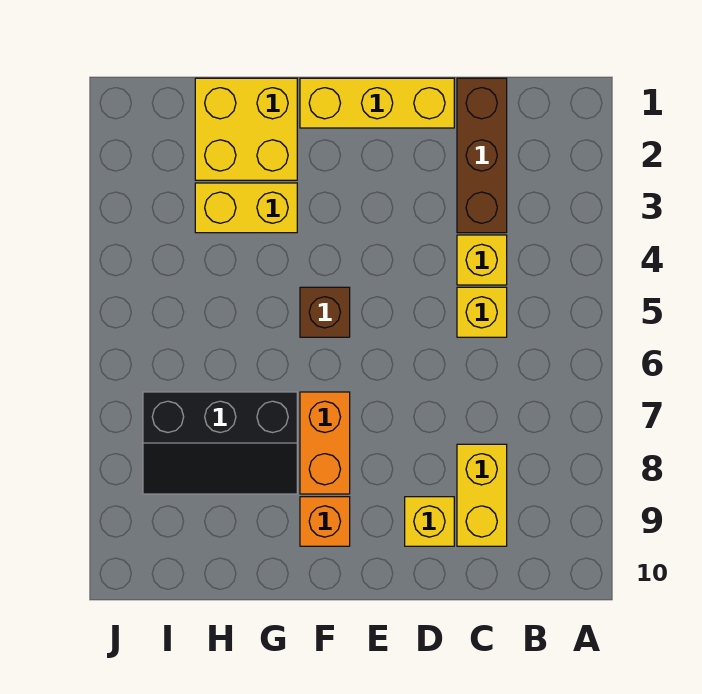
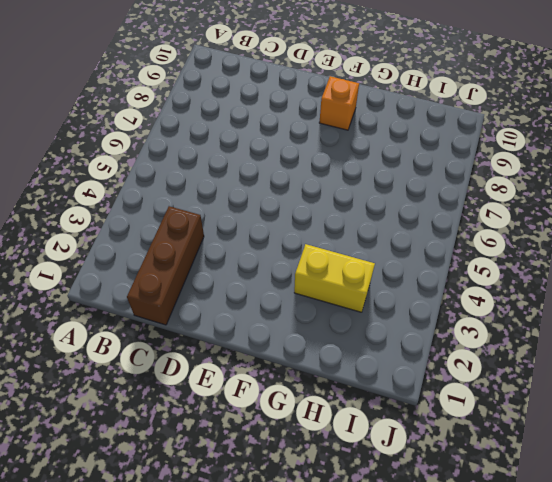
none -> yellow brick C4 level 1
none -> yellow brick C5 level 1
none -> yellow brick C8:C9 level 1

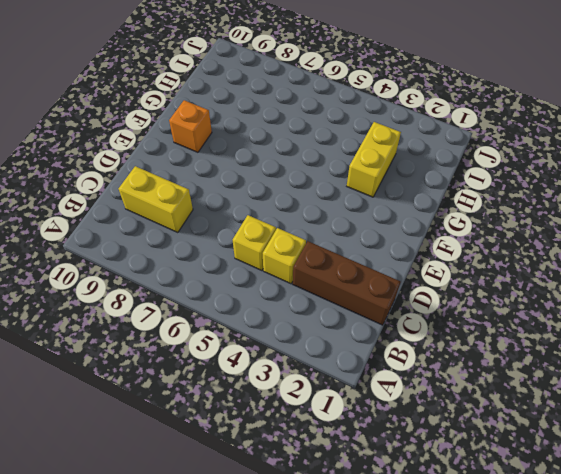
none -> yellow brick D1:F1 level 1
none -> yellow brick D9 level 1
none -> brown brick F5 level 1

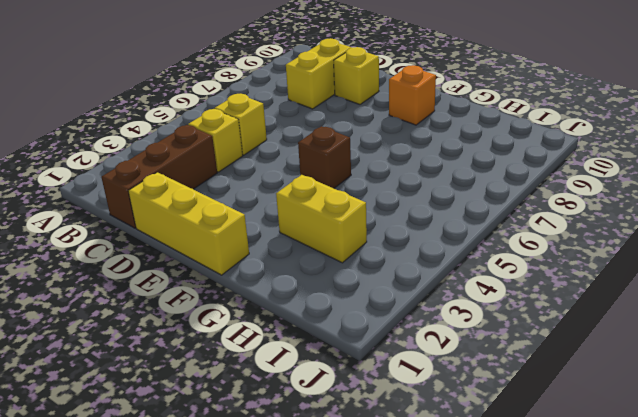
none -> orange brick F7:F8 level 1
none -> yellow brick G1:H2 level 1
none -> black slope G7:I8 level 1 top 7

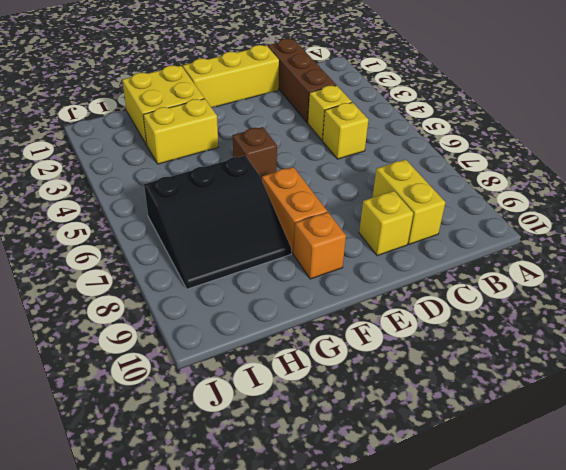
black slope G6:I8 level 1 top 6 -> black slope G7:I8 level 1 top 7

